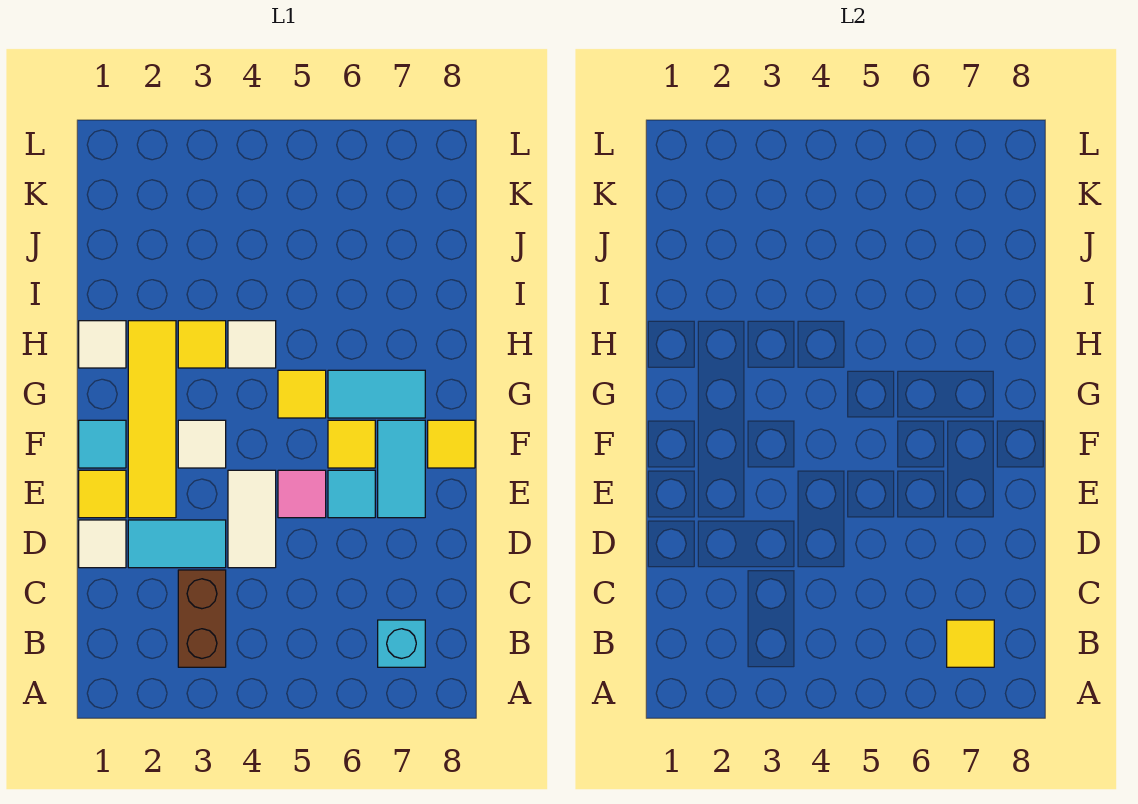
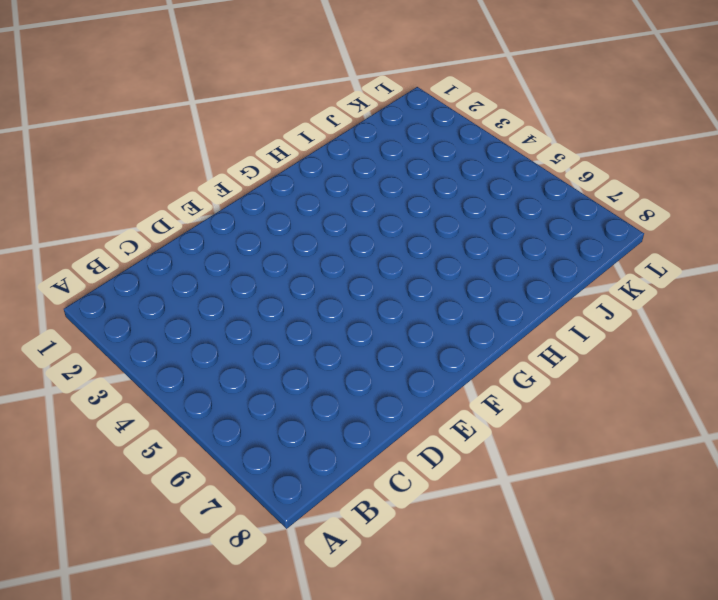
none -> brown brick B3:C3 level 1
none -> cyan brick B7 level 1
none -> white tile D1 level 1

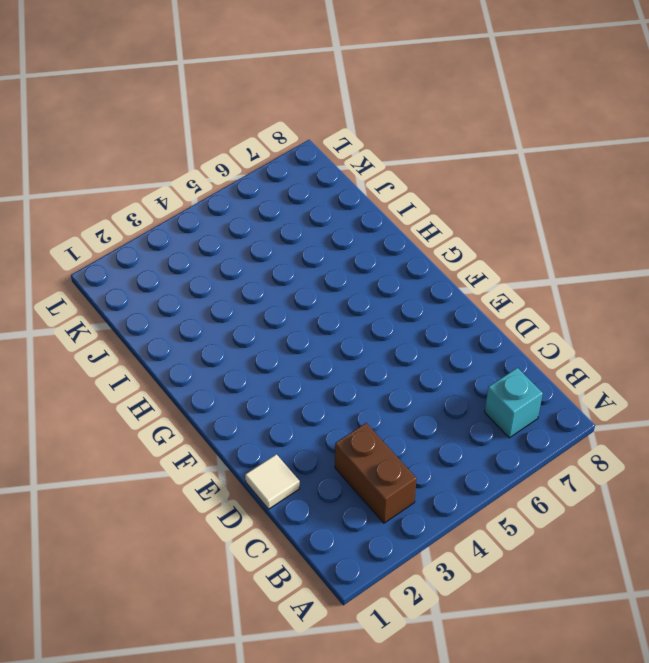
none -> cyan tile D2:D3 level 1
none -> white tile D4:E4 level 1
none -> yellow tile E1 level 1

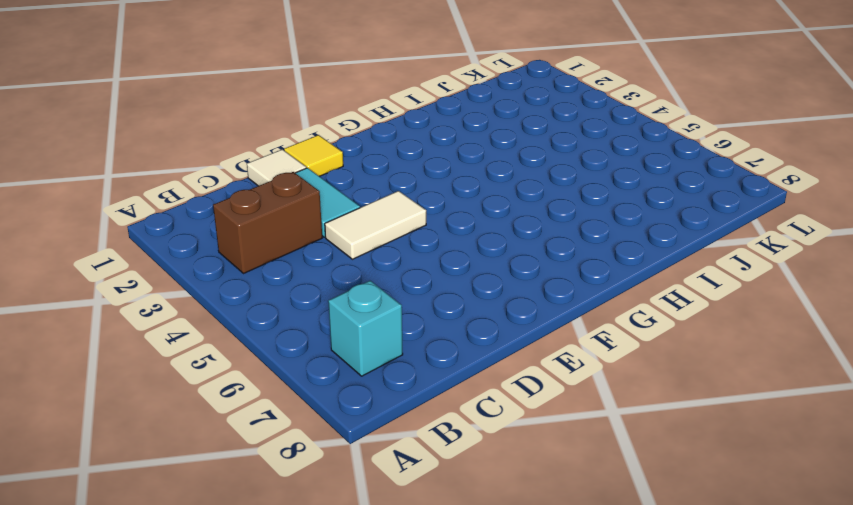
none -> yellow tile E2:H2 level 1
none -> pink tile E5 level 1
none -> cyan tile E6 level 1

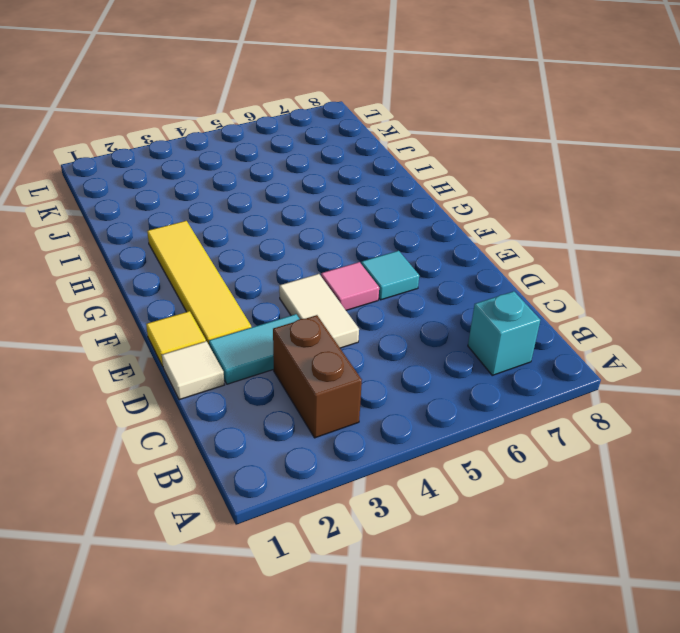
none -> cyan tile E7:F7 level 1
none -> cyan tile F1 level 1
none -> white tile F3 level 1

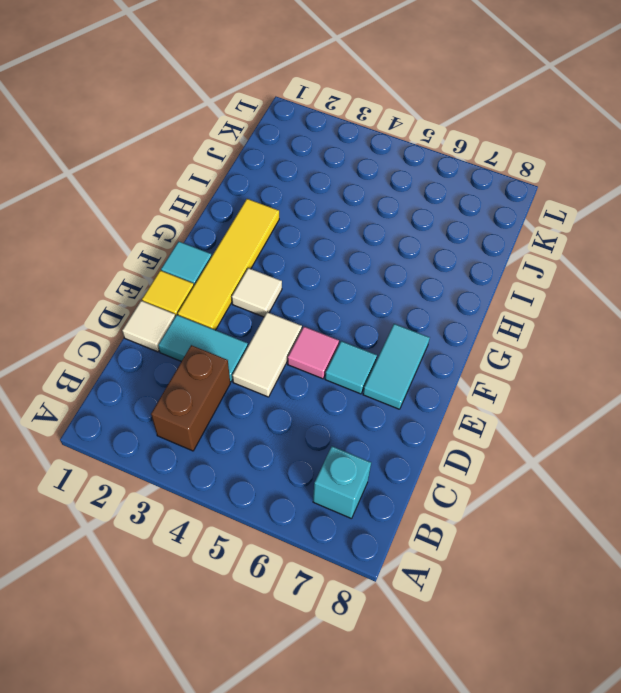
none -> yellow tile F6 level 1
none -> yellow tile F8 level 1
none -> yellow tile G5 level 1

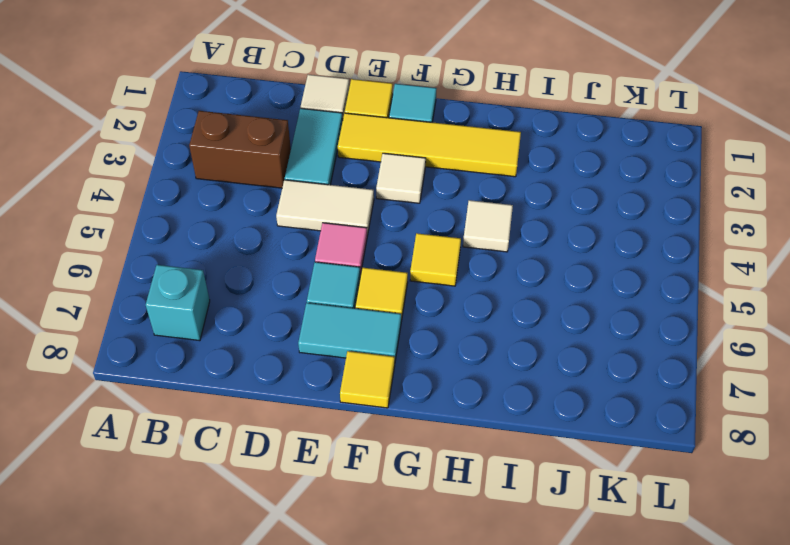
none -> cyan tile G6:G7 level 1
none -> white tile H1 level 1
none -> yellow tile H3 level 1

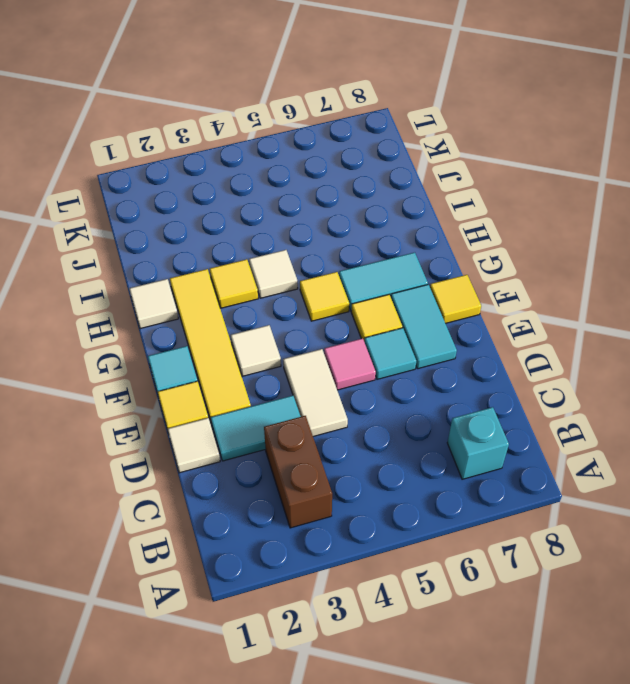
none -> yellow tile B7 level 2

